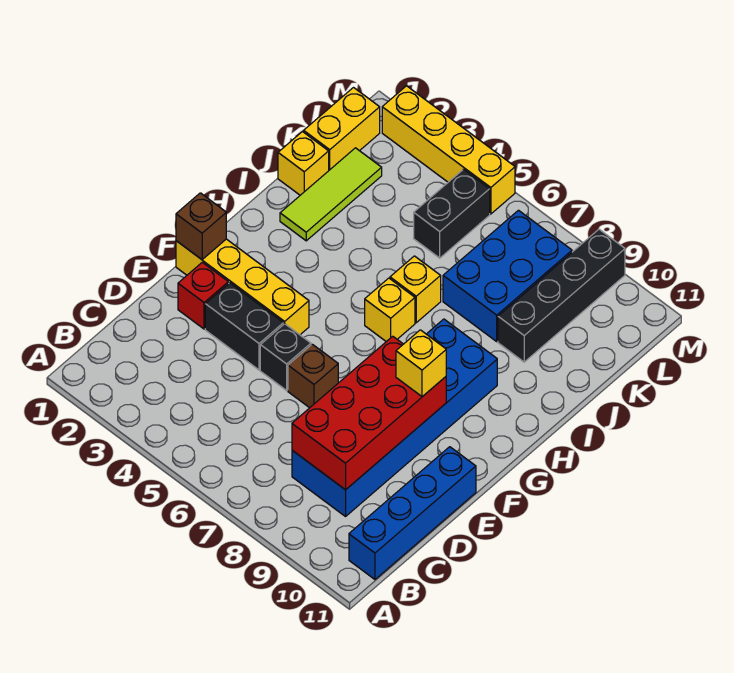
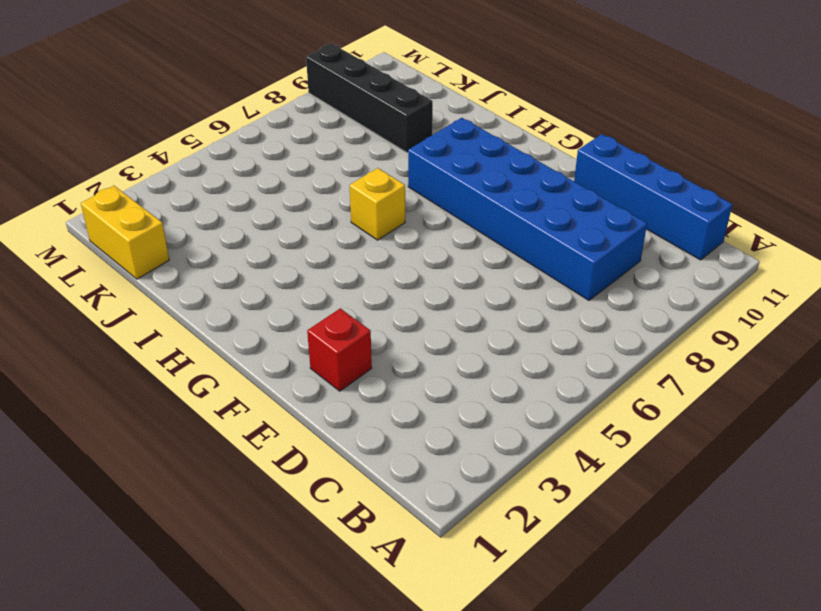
none -> black brick E3:E4 level 1
none -> black brick E5 level 1
none -> brown brick E6 level 1

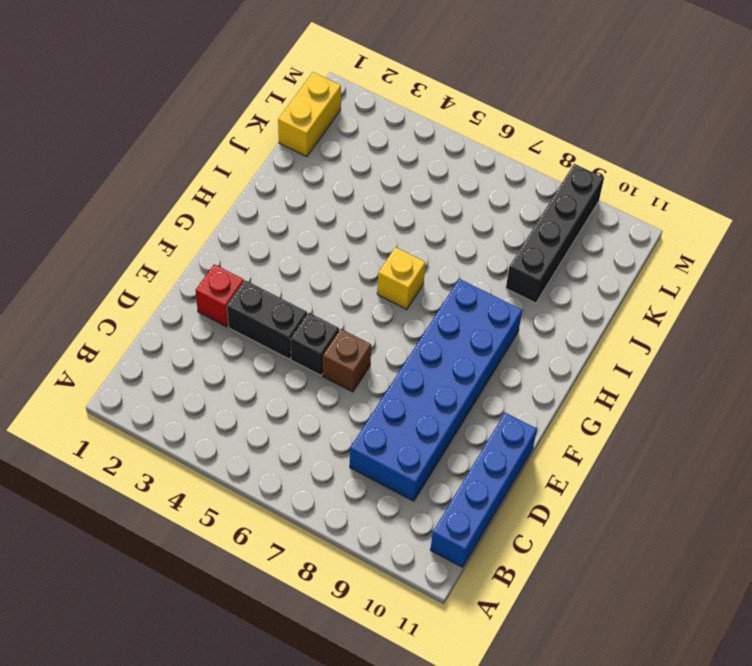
none -> yellow brick F1:F4 level 1
none -> lime tile I2:K2 level 1
none -> yellow brick I6 level 1

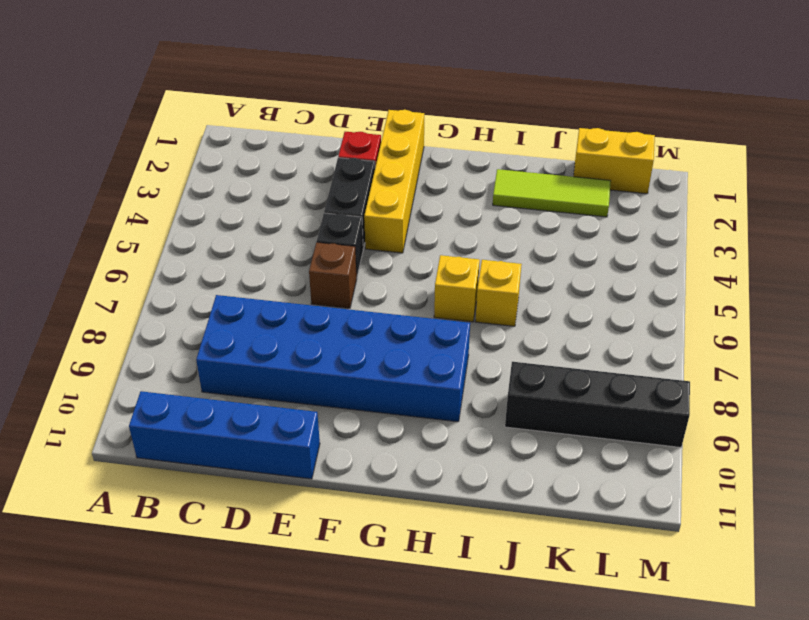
none -> yellow brick J1 level 1
none -> blue brick J7:L8 level 1
none -> black brick K5:L5 level 1

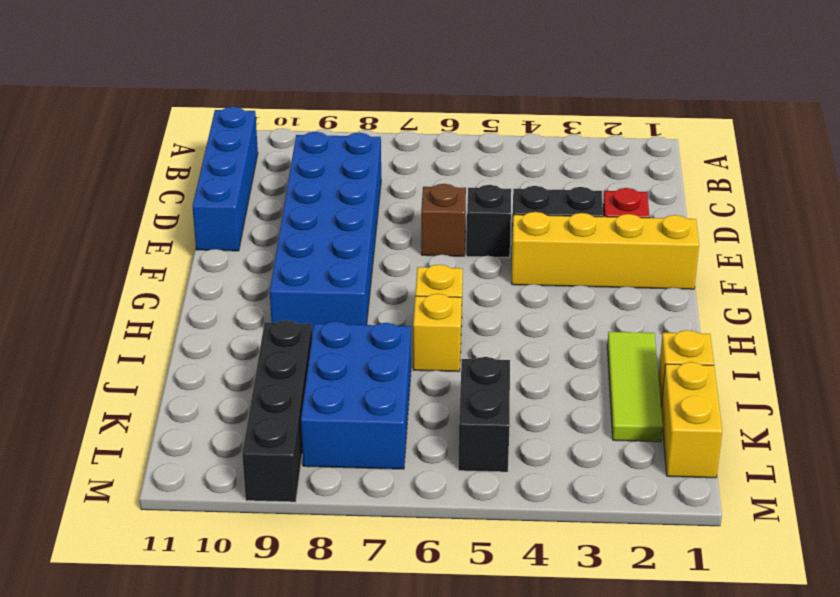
none -> yellow brick M2:M5 level 1
none -> red brick C8:F9 level 2
none -> brown brick F1 level 2

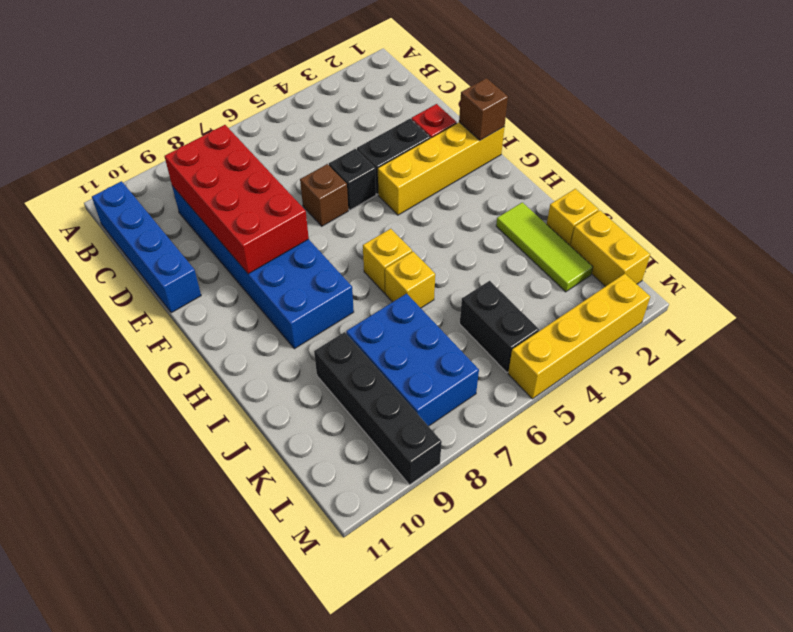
none -> yellow brick F9 level 3

